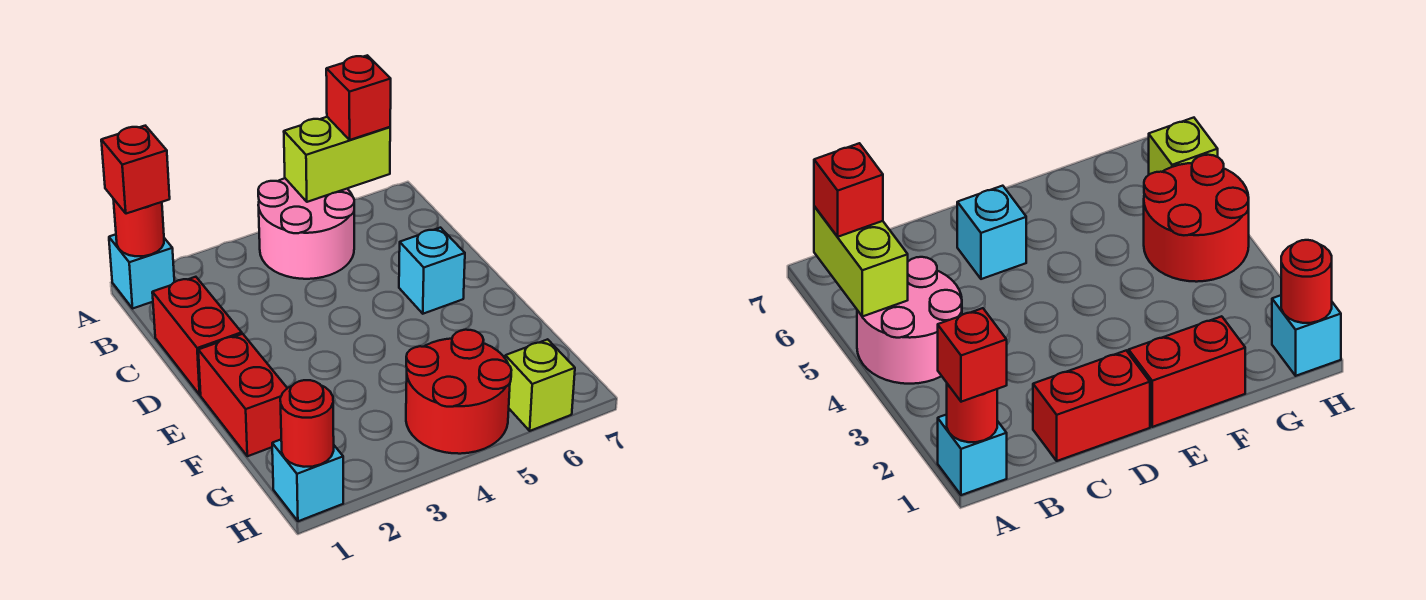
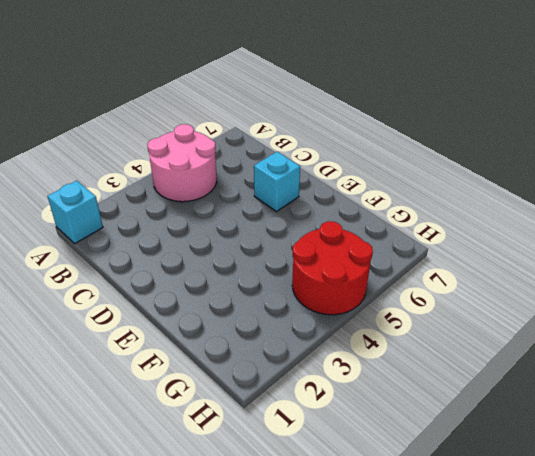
none -> red brick C1:D1 level 1
none -> red brick E1:F1 level 1
none -> cyan brick H1 level 1

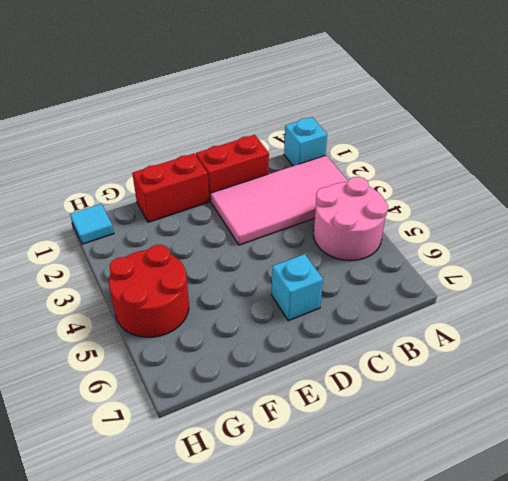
pink tile A2:D3 level 1 -> none
cyan tile H1 level 1 -> cyan brick H1 level 1
none -> lime brick H6 level 1
none -> red round brick A1 level 2
none -> lime brick A5:A6 level 2

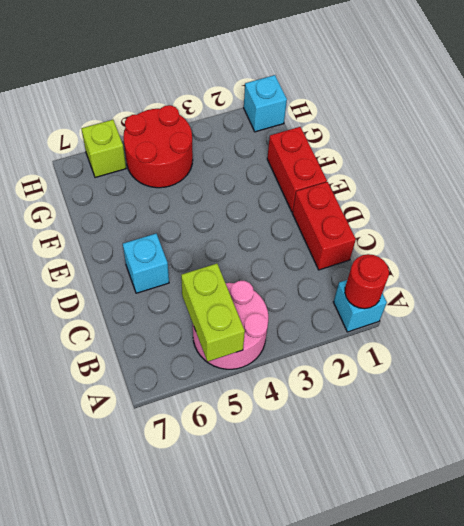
lime brick A5:B5 level 2 -> lime brick A5:A6 level 2
none -> red round brick H1 level 2
none -> red brick A1 level 3
none -> red brick A6 level 3

